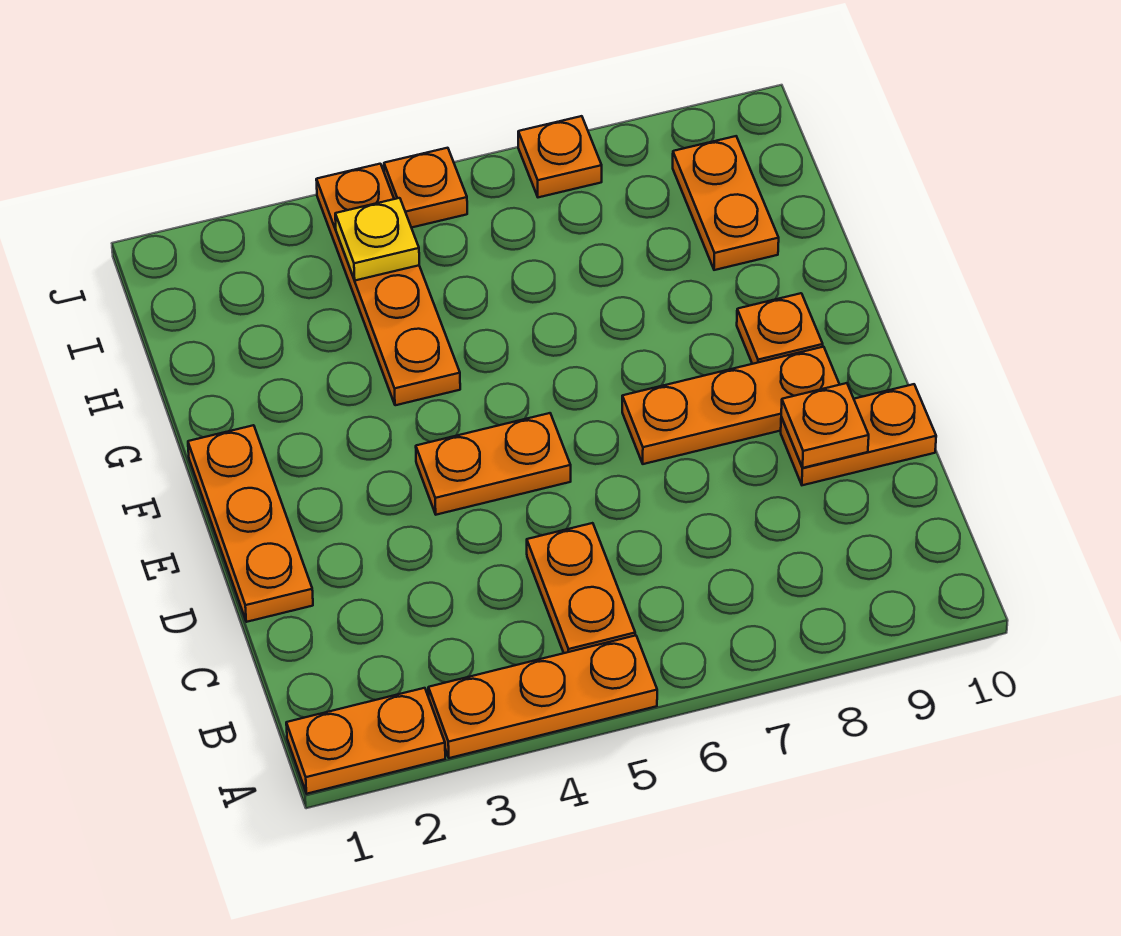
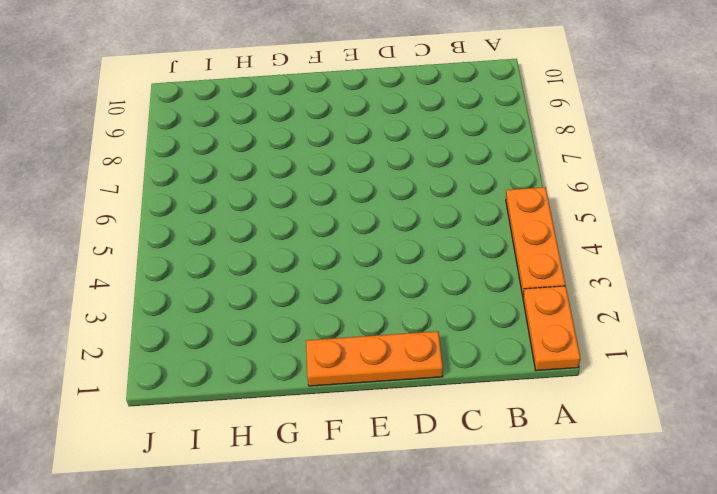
none -> orange plate B5:C5 level 1
none -> orange plate D9:D10 level 1
none -> orange plate E4:E5 level 1

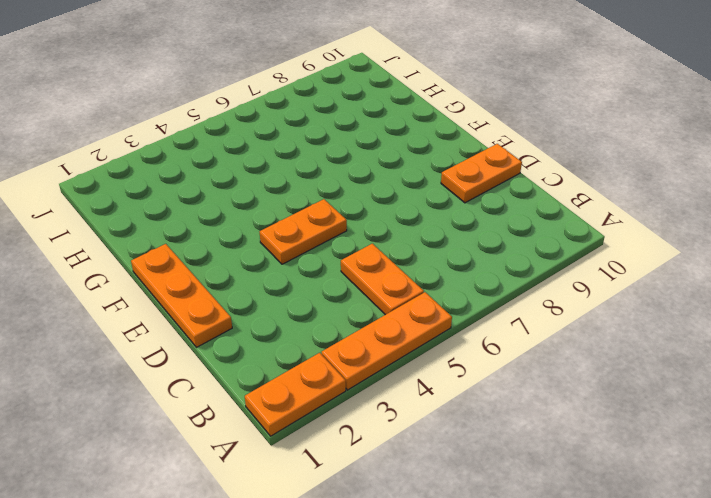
none -> orange plate E7:E9 level 1
none -> orange plate F9 level 1
none -> orange plate G4:J4 level 1

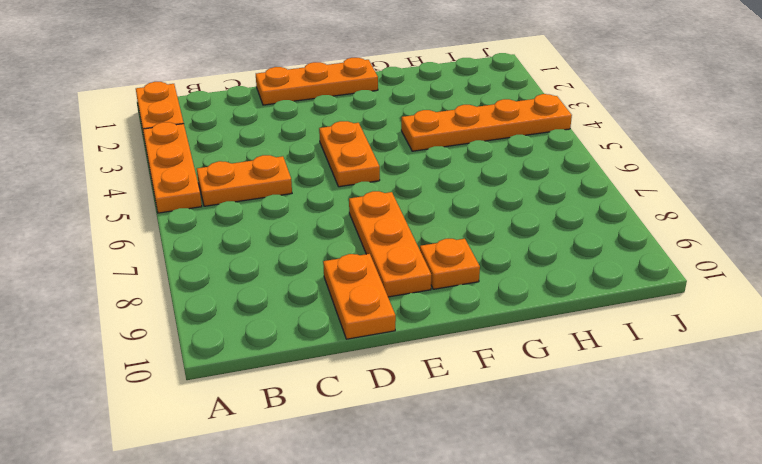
none -> orange plate H9:I9 level 1
none -> orange plate J5 level 1
none -> orange plate J7 level 1

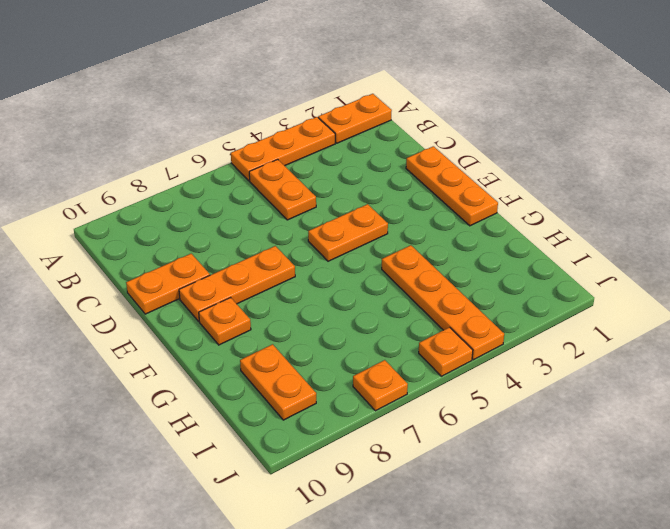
none -> orange plate D9 level 2
none -> yellow plate I4 level 2

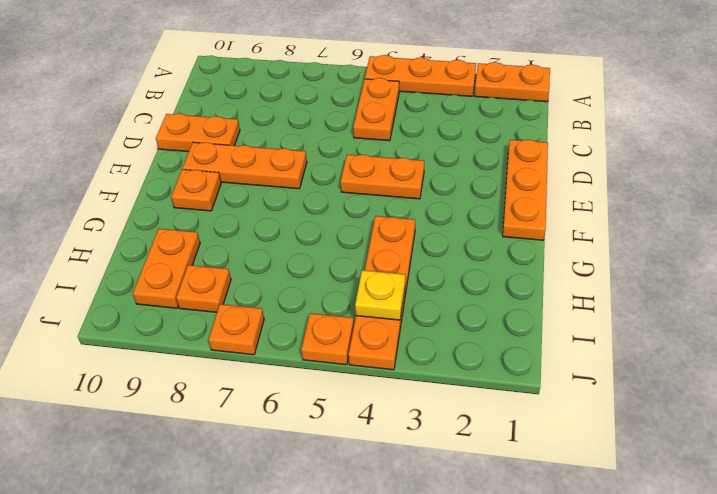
orange plate I8 level 1 -> orange plate D9 level 2

